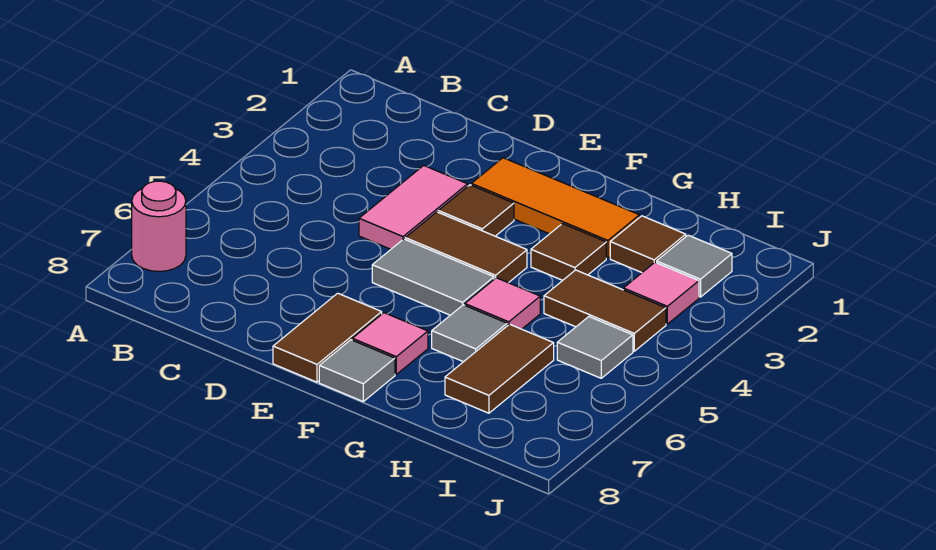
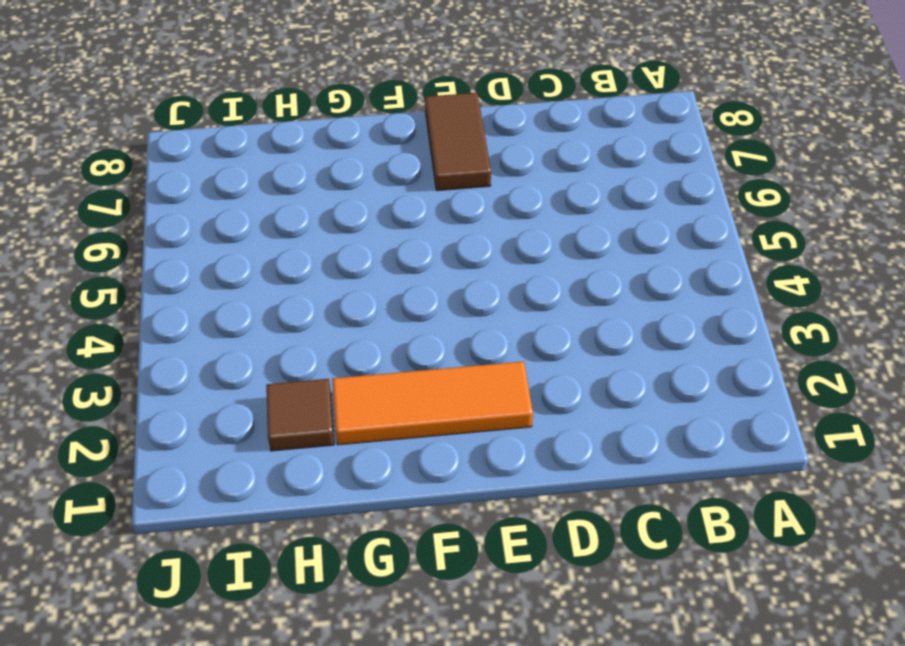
none -> pink round brick A7 level 1
none -> pink tile D3:D4 level 1
none -> brown tile E3 level 1

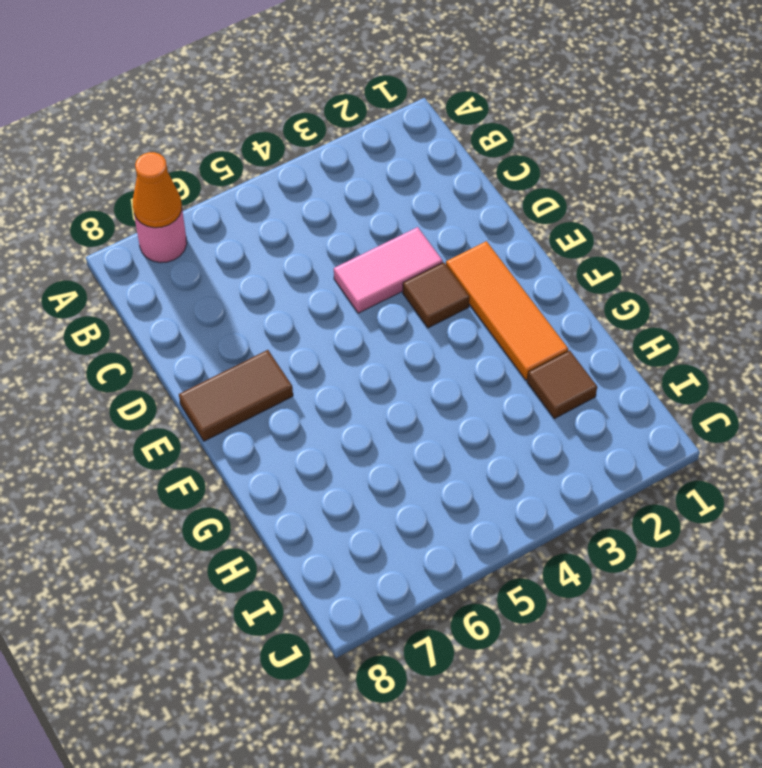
orange cone A7 level 2 -> none
none -> brown tile E4:F4 level 1
none -> grey tile E5:F5 level 1
none -> pink tile F7 level 1

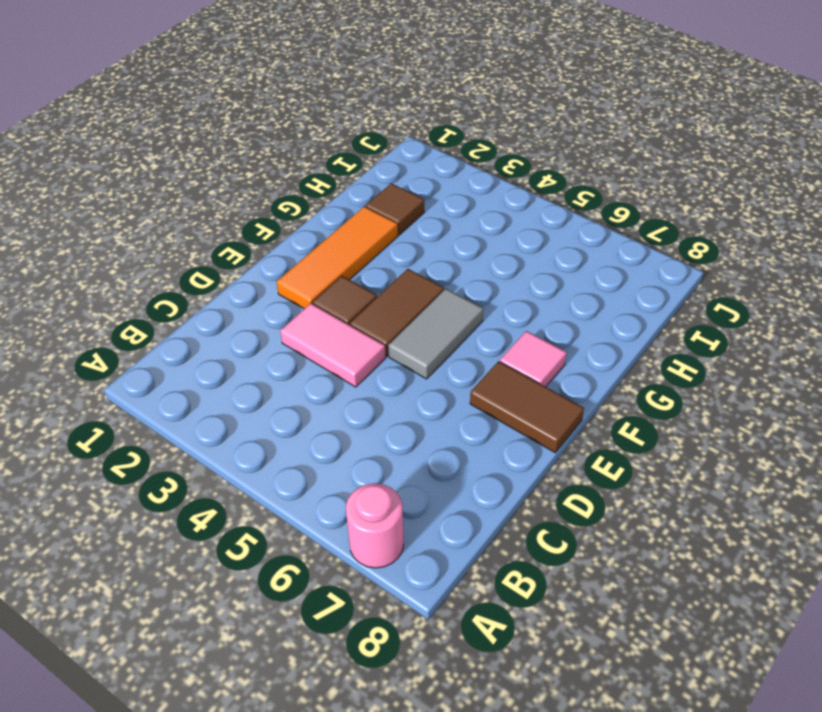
none -> grey tile F8 level 1
none -> brown tile G3 level 1
none -> pink tile G5 level 1

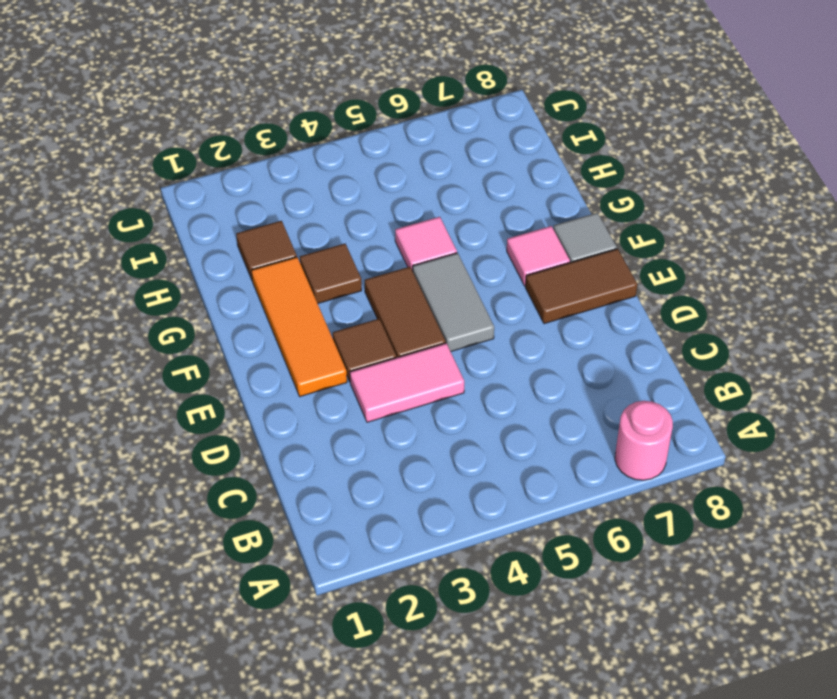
none -> grey tile G6 level 1
none -> brown tile H4:I4 level 1
none -> brown tile H6:H7 level 1

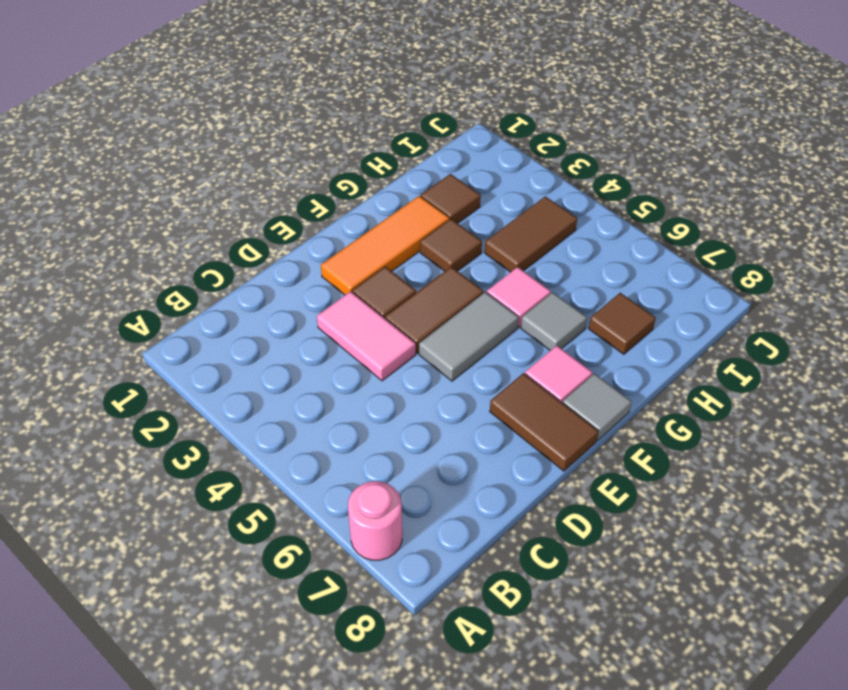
brown tile H7 level 1 -> brown tile H6:H7 level 1
none -> grey tile I2 level 1
none -> pink tile I3 level 1
none -> grey tile I5 level 1

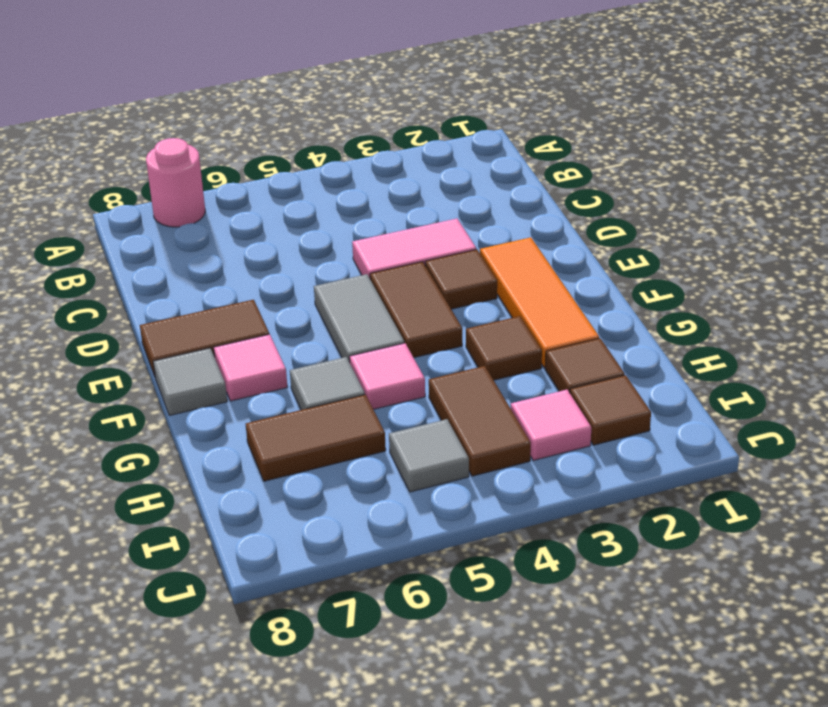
brown tile I2 level 1 -> grey tile I2 level 1

